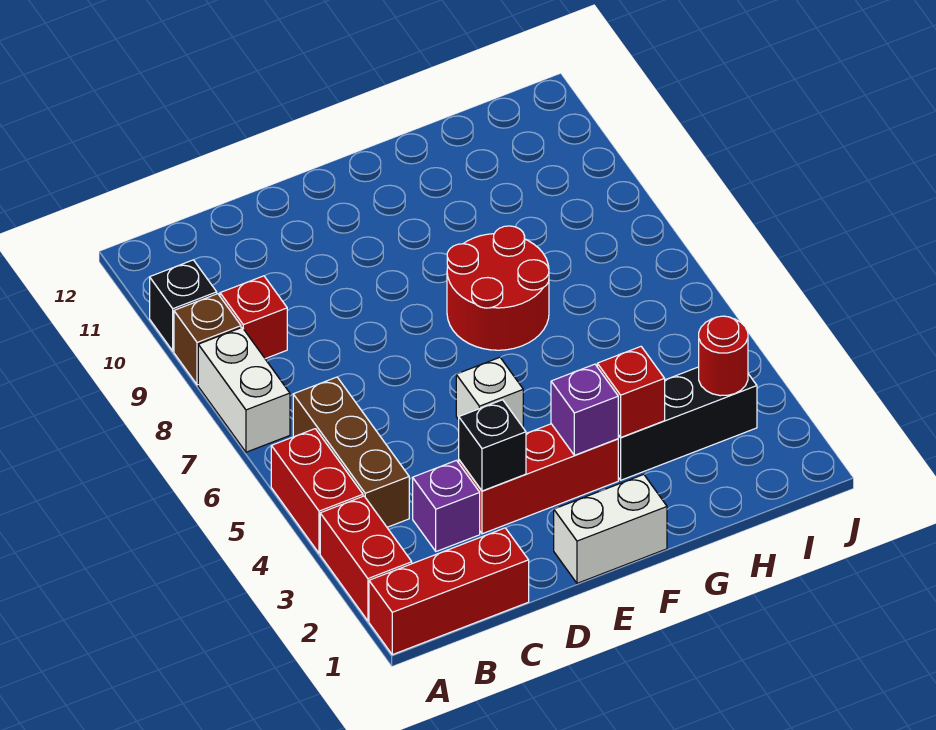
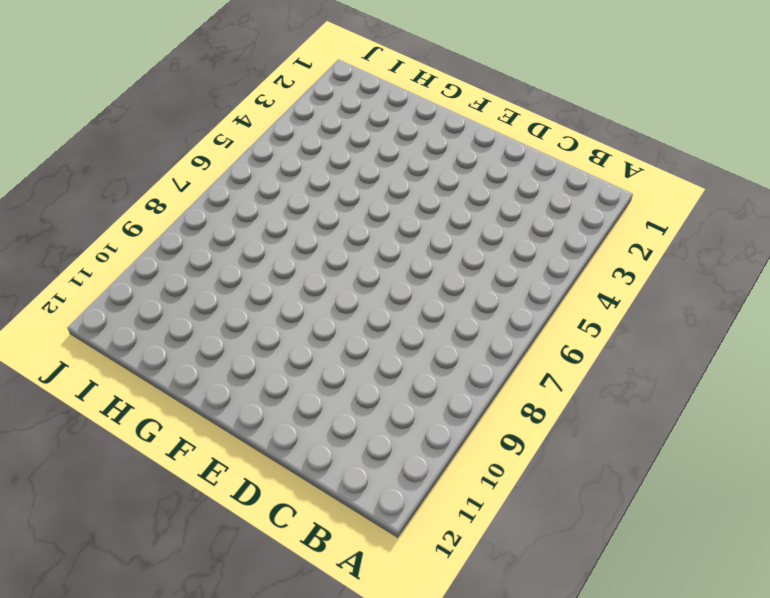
none -> red brick A1:C1 level 1
none -> red brick A2:A3 level 1
none -> red brick A4:A5 level 1

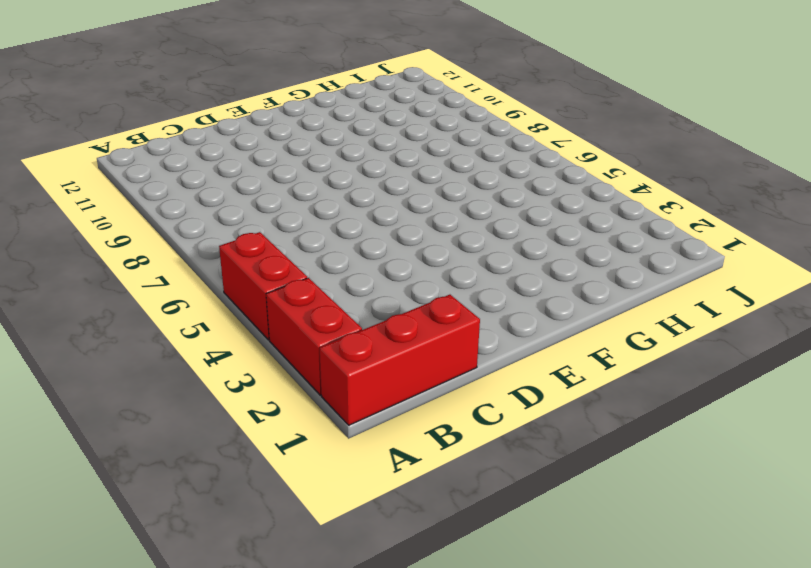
none -> white brick A7:A8 level 1
none -> brown brick A9 level 1
none -> black brick A10 level 1

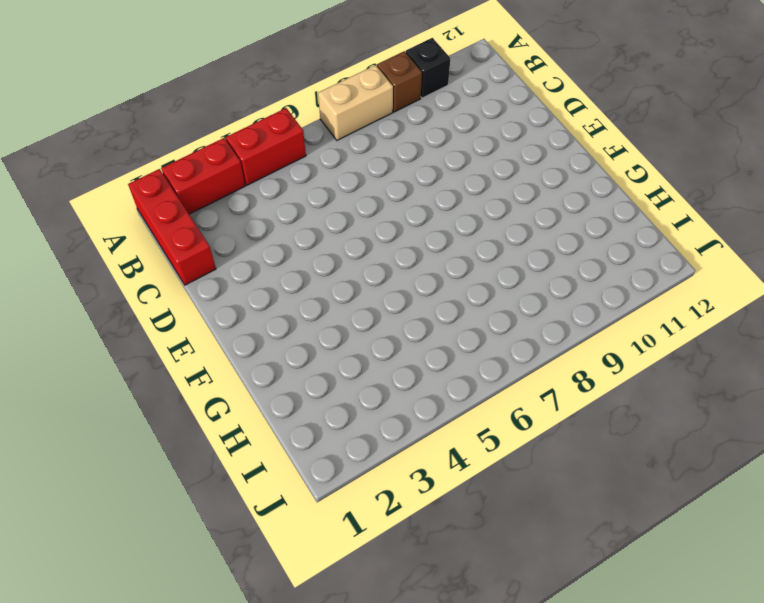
tan brick A7:A8 level 1 -> white brick A7:A8 level 1
none -> brown brick B4:B6 level 1
none -> red brick B9 level 1
none -> purple brick C3 level 1

